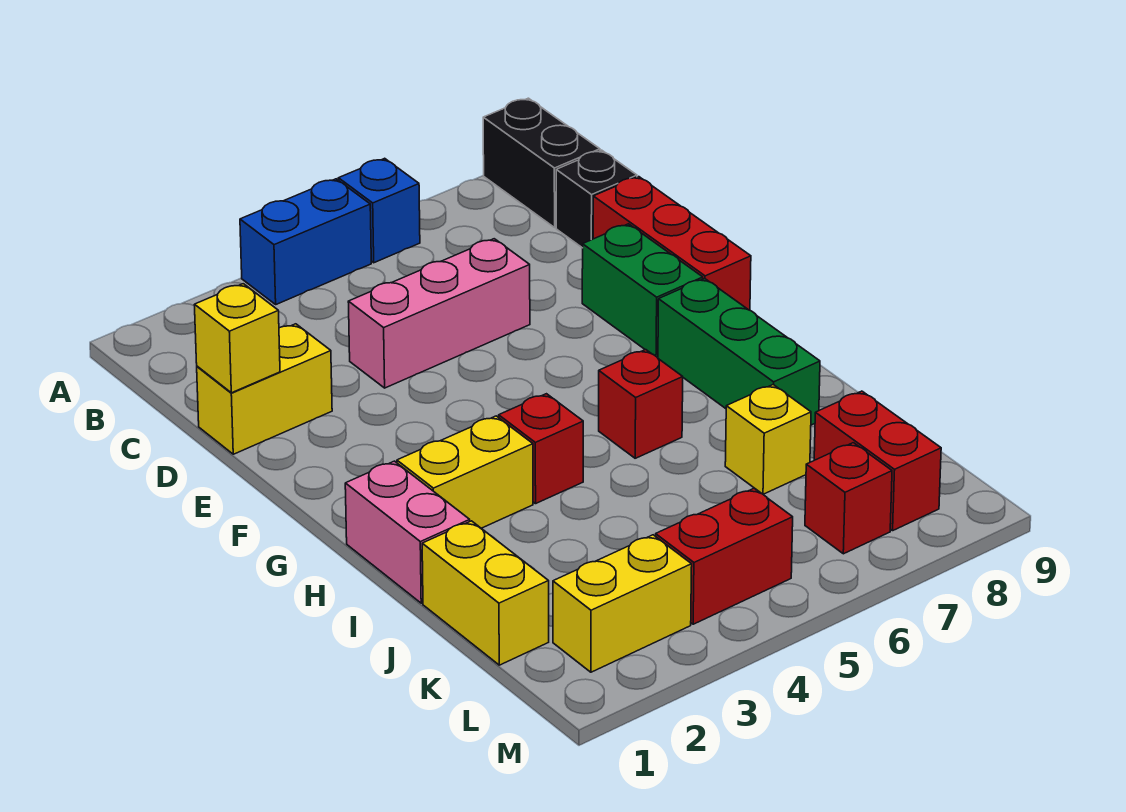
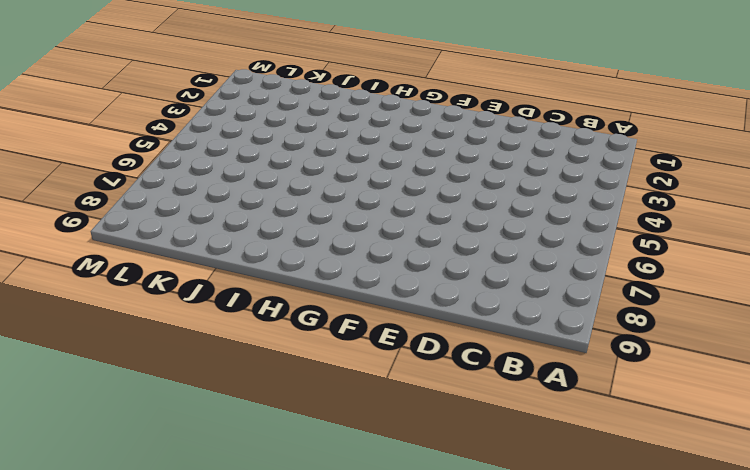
none -> blue brick A4:A5 level 1
none -> blue brick A6 level 1
none -> black brick A9:B9 level 1

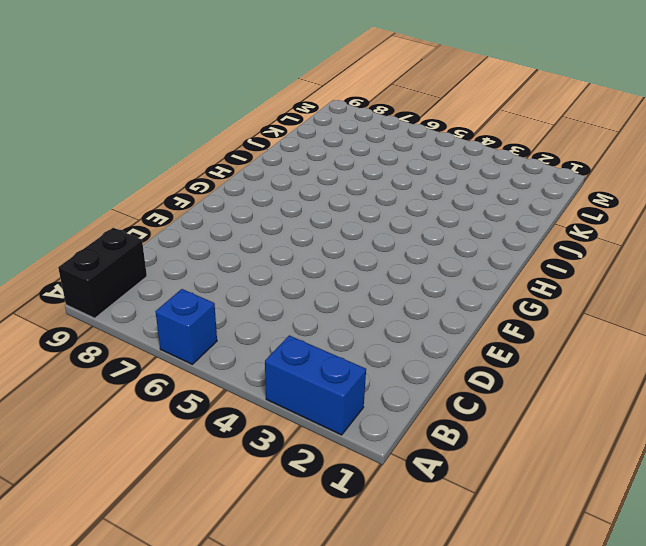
blue brick A2:A3 level 1 -> blue brick A4:A5 level 1
none -> black brick C9 level 1
none -> yellow brick D1:D2 level 1
none -> pink brick D4:D6 level 1

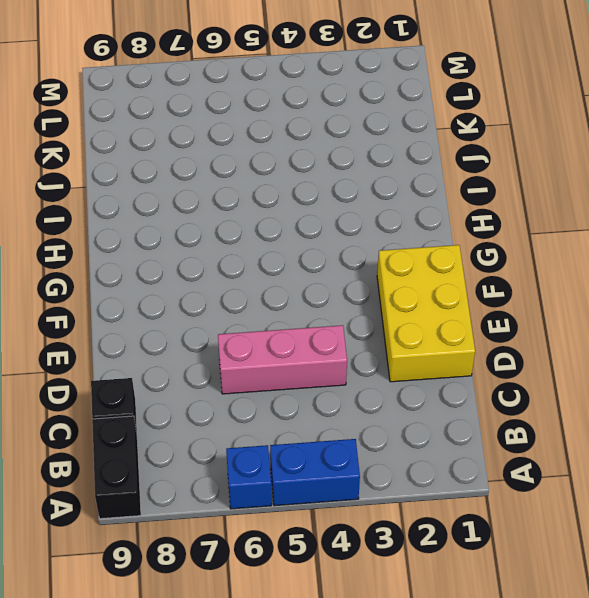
yellow brick D1:F2 level 1 -> yellow brick D1:D2 level 1
none -> red brick D9:F9 level 1
none -> green brick E8:F8 level 1
none -> green brick G8:I8 level 1

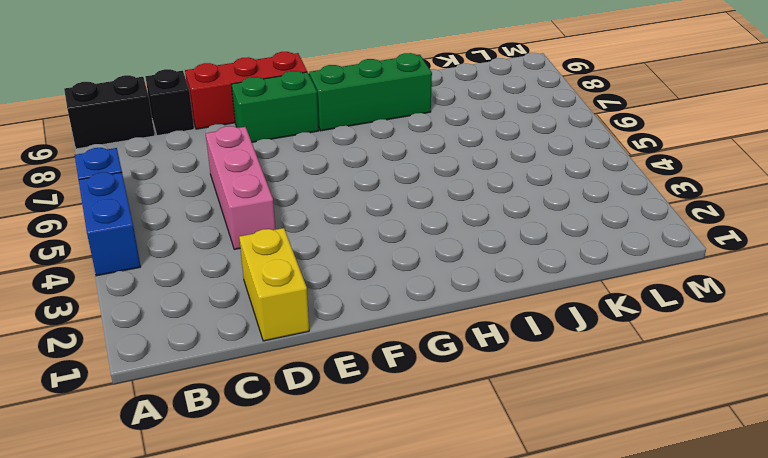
none -> pink brick H1:I1 level 1
none -> yellow brick H2:H3 level 1
none -> red brick H4 level 1

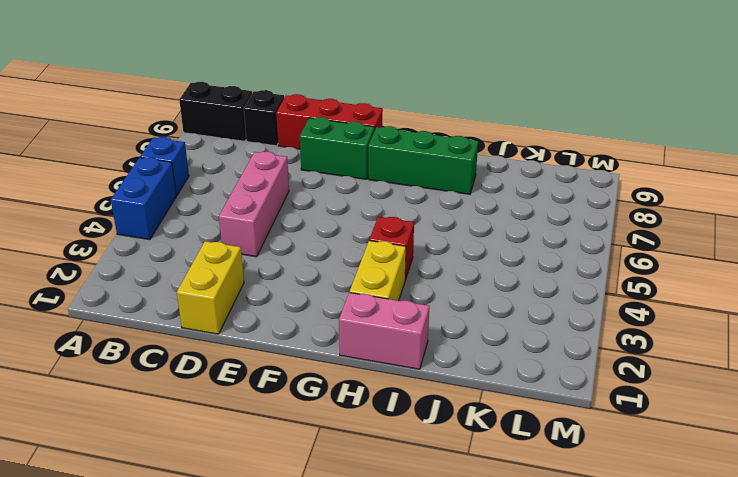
none -> red brick H6 level 1
none -> yellow brick J1:K1 level 1
none -> yellow brick J7 level 1

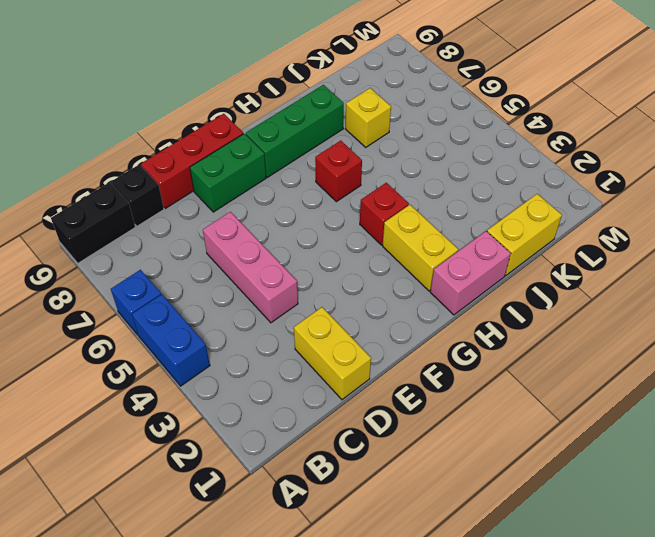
none -> red brick K8:L8 level 1
none -> yellow brick L2:L3 level 1
none -> red brick L4:L5 level 1

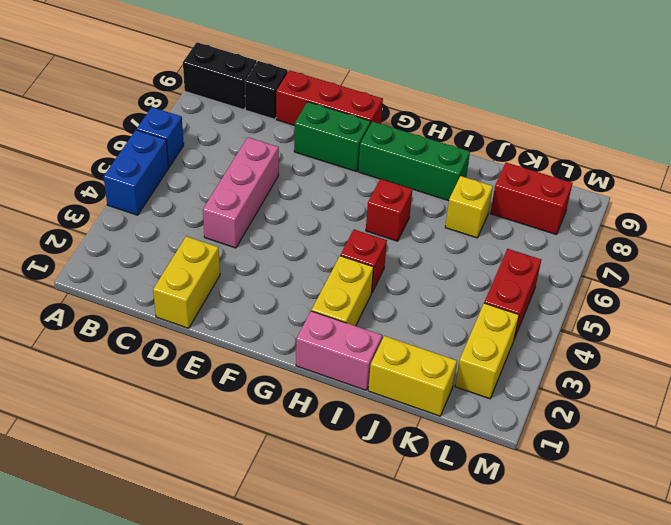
none -> red brick L7 level 1
none -> yellow brick D1 level 2

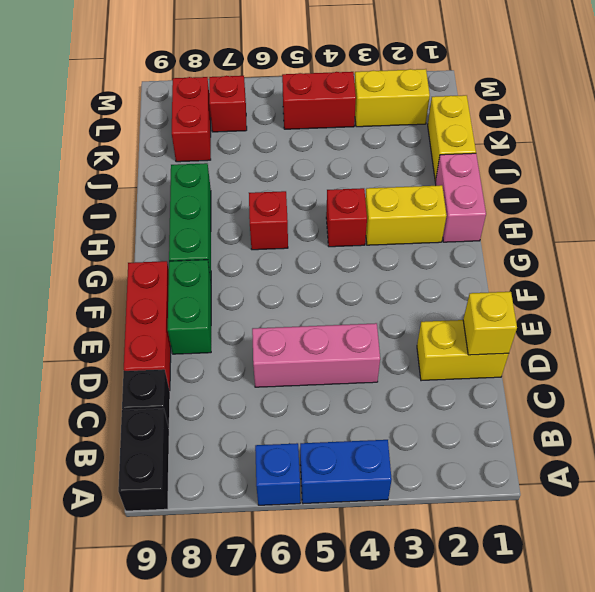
none -> yellow brick J7 level 1

